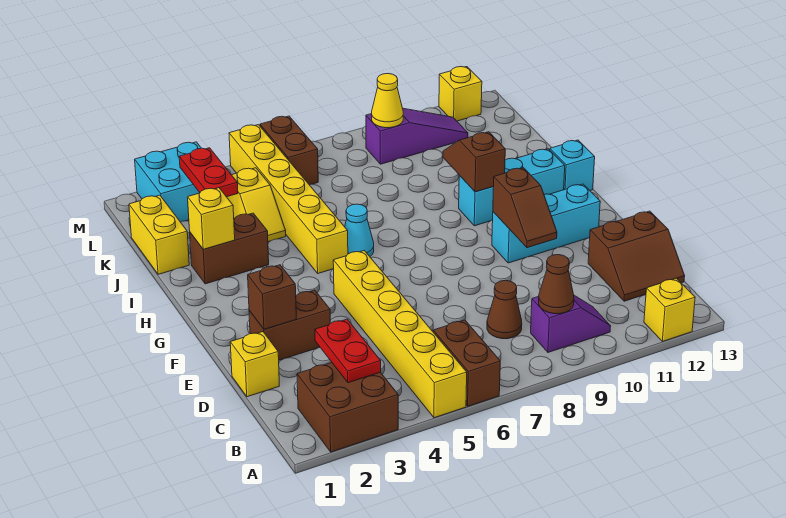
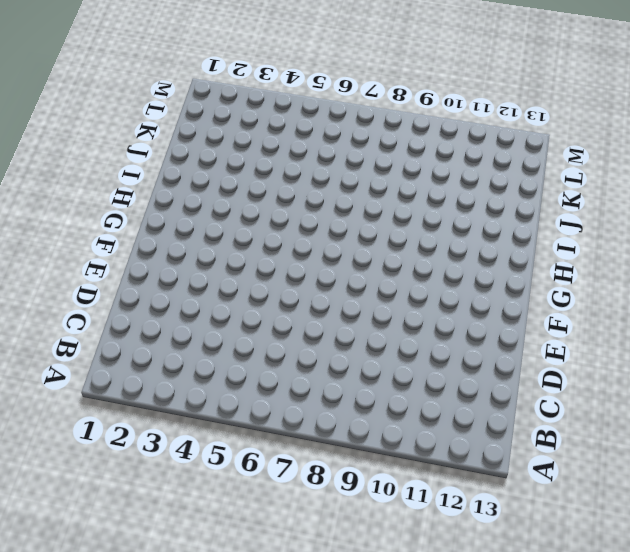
none -> brown brick A2:B3 level 1
none -> yellow brick A5:F5 level 1
none -> brown brick A6:B6 level 1

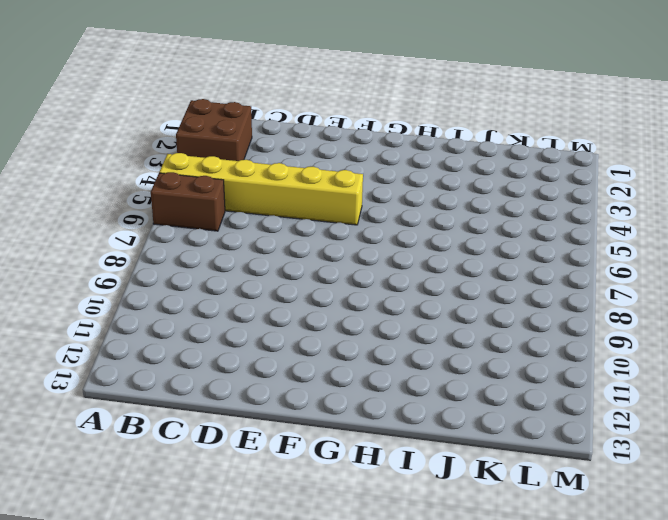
none -> yellow brick A12 level 1
none -> purple slope B9:B10 level 1 top 9
none -> brown cone C8 level 1

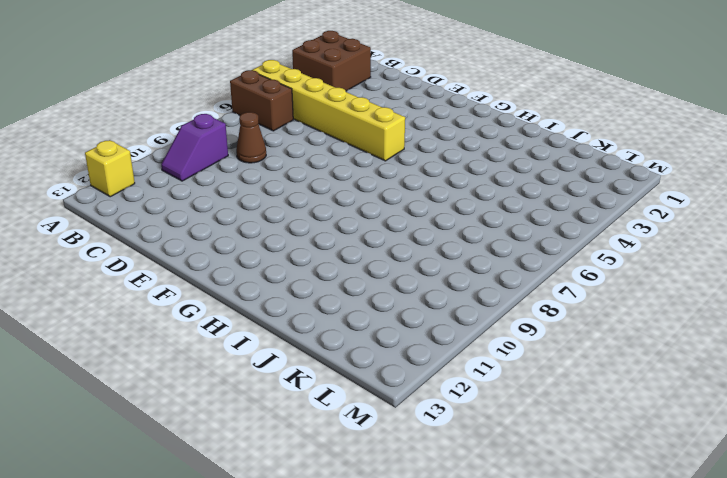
none -> brown slope C12:D13 level 1 top D
none -> yellow brick D1 level 1
none -> brown brick E2:E3 level 1

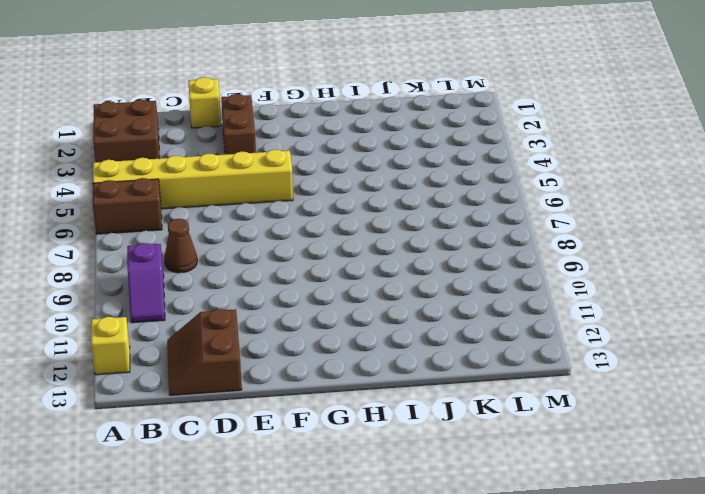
none -> cyan brick F10:F12 level 1
none -> yellow brick H5:M5 level 1
none -> cyan cone H6 level 1

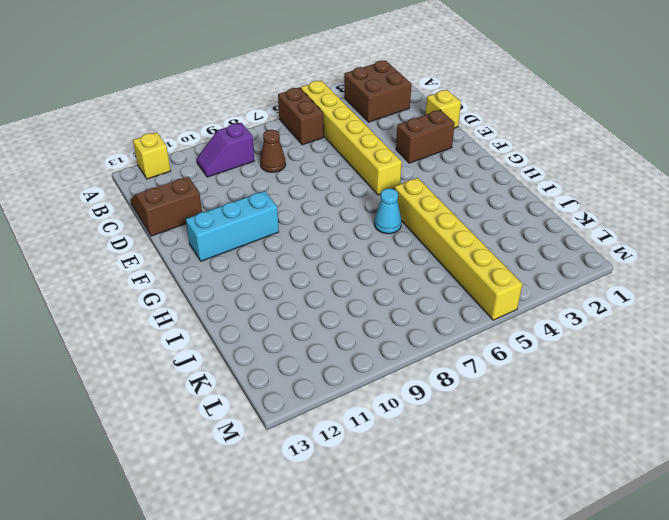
none -> cyan brick H10:H12 level 1
none -> cyan brick H13 level 1
none -> brown brick I2:I3 level 1

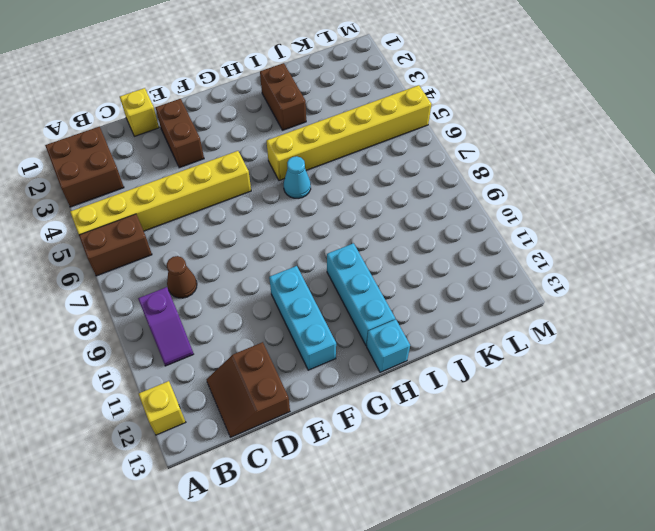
none -> yellow brick J1:K1 level 1
none -> yellow slope J4:K4 level 1 top K
none -> cyan brick L2:M3 level 1

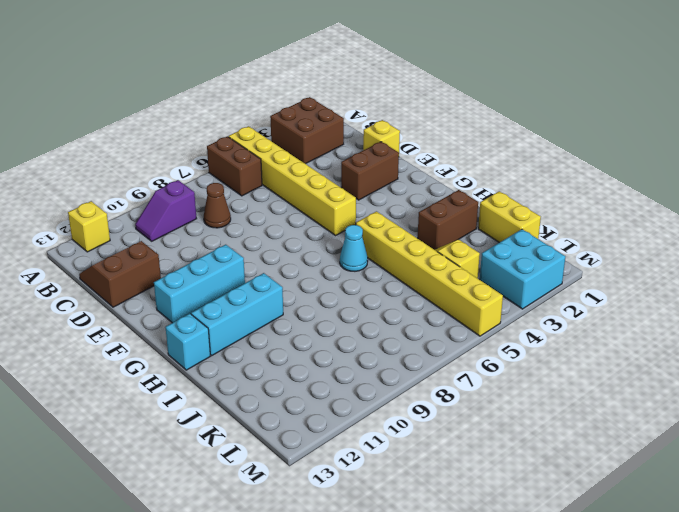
none -> brown brick L6:M6 level 1
none -> purple slope L9:L11 level 1 top 9
none -> yellow brick M12 level 1

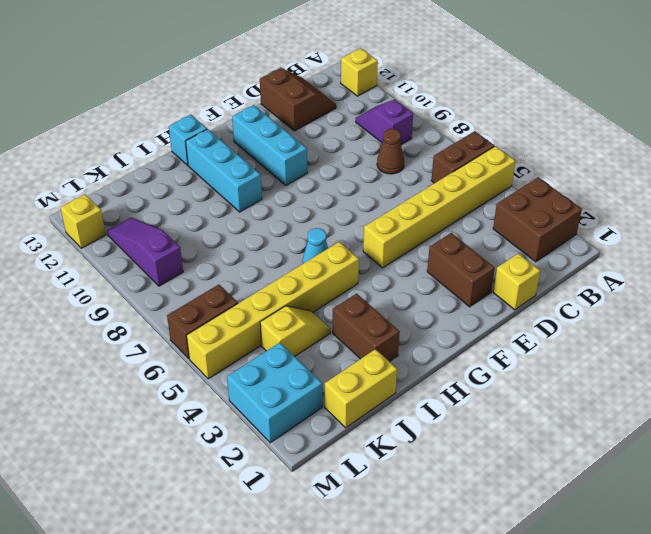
none -> red plate B3:C3 level 2
none -> brown cone B9 level 2
none -> brown brick E2 level 2

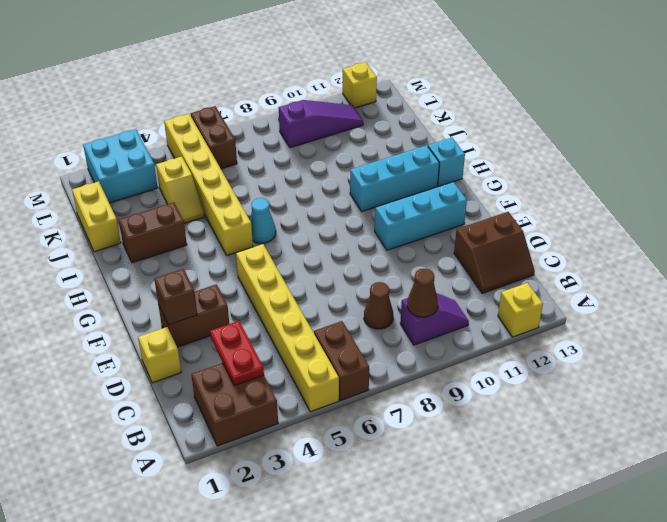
none -> brown slope E10:F10 level 2 top F
none -> brown slope H10:I10 level 2 top H
none -> yellow brick I2 level 2

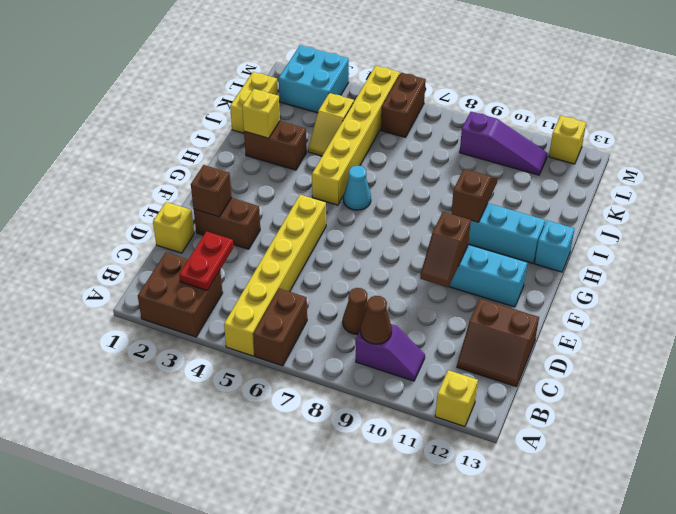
none -> red plate K3:L3 level 2
none -> yellow cone L9 level 2

